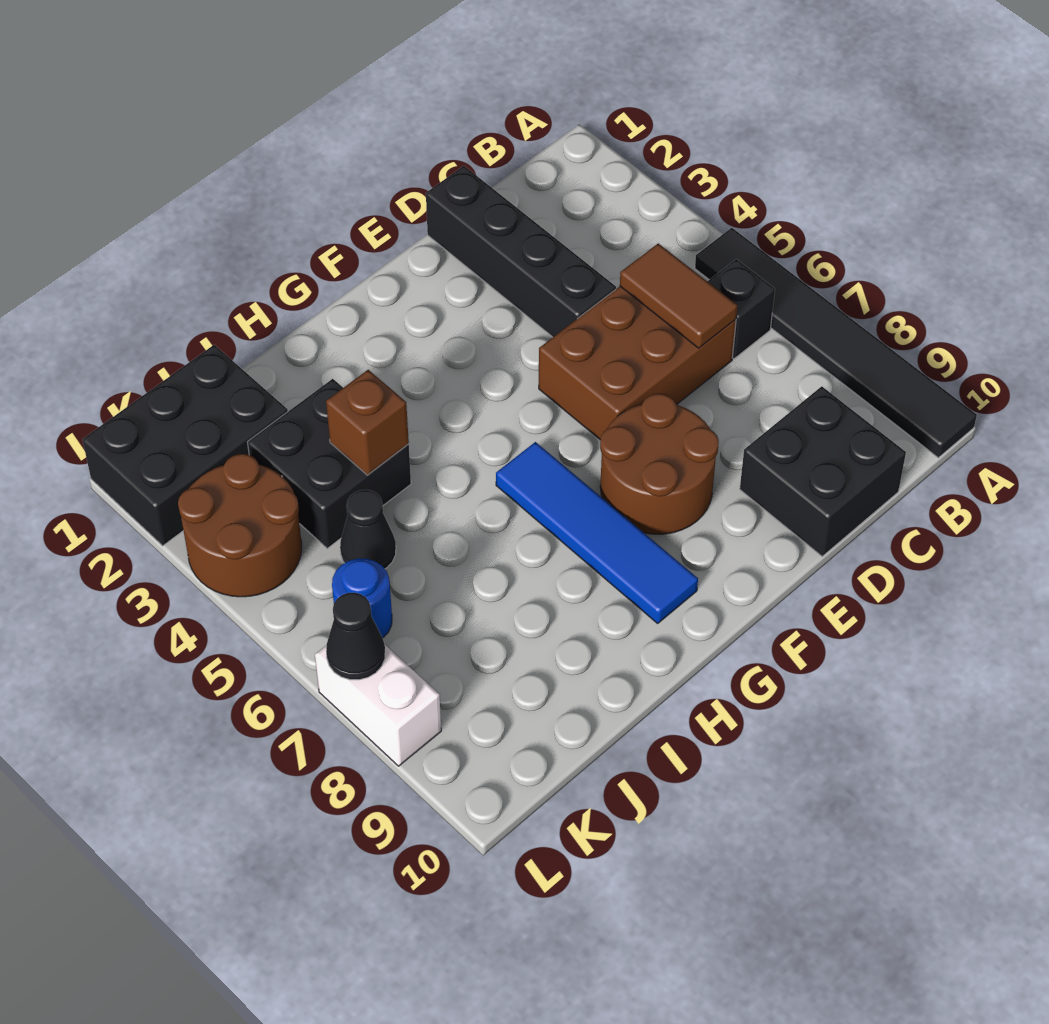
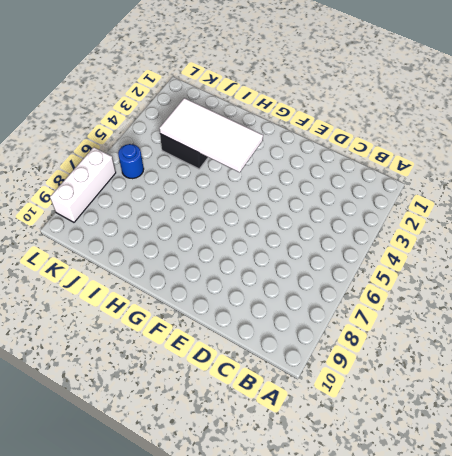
white tile G3:J4 level 2 -> brown brick I4 level 2
white brick L7:L9 level 1 -> white brick L7:L8 level 1
none -> black tile A5:A10 level 1
none -> black brick B6 level 1
none -> brown brick C5:E6 level 1

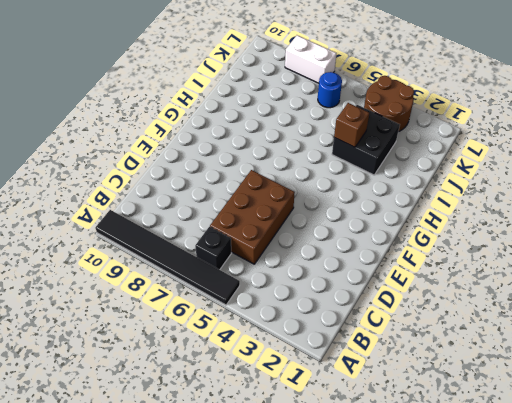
none -> black brick C9:D10 level 1
none -> black brick D1:D4 level 1
none -> brown round brick E7:F8 level 1

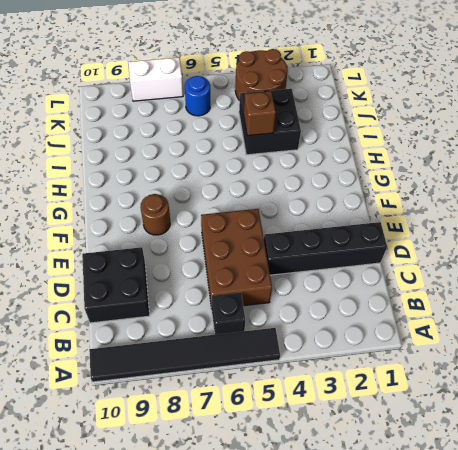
brown round brick F8 level 1 -> brown round brick E7:F8 level 1
none -> blue tile G6:G9 level 1
none -> black brick J1:L2 level 1
none -> black cone J5 level 1

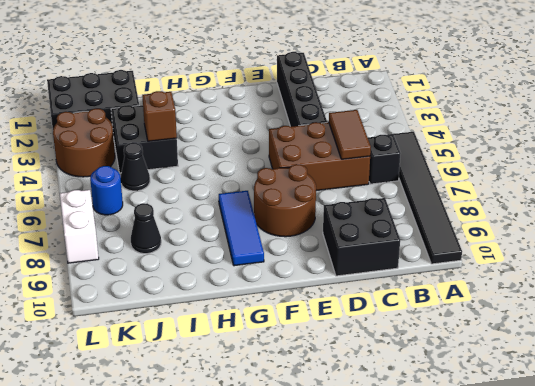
blue tile G7:G9 level 1 -> blue tile G6:G9 level 1
black cone J8 level 1 -> black cone L7 level 2

